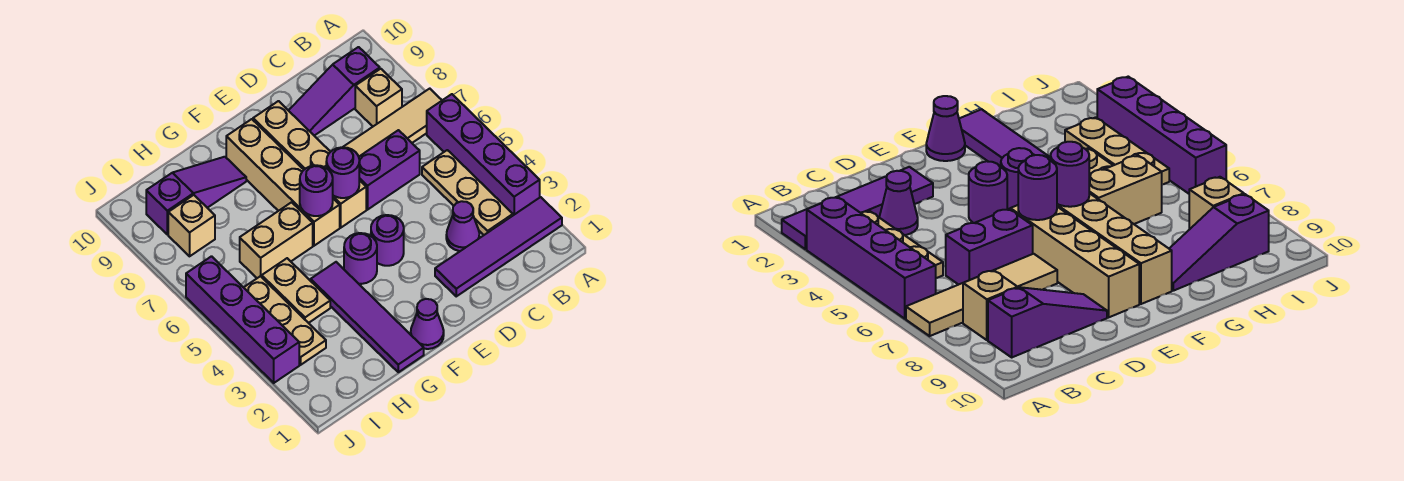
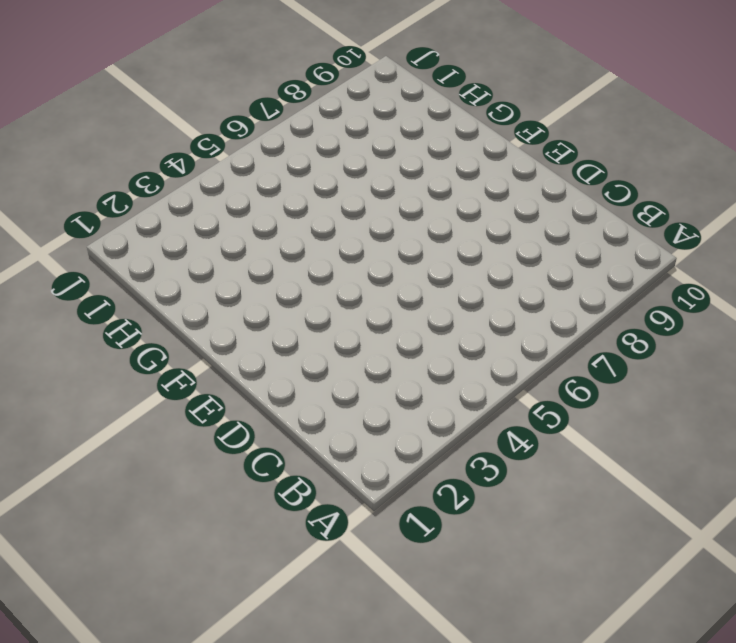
none -> purple tile A2:D2 level 1
none -> purple brick A3:A6 level 1
none -> tan tile A7:D7 level 1

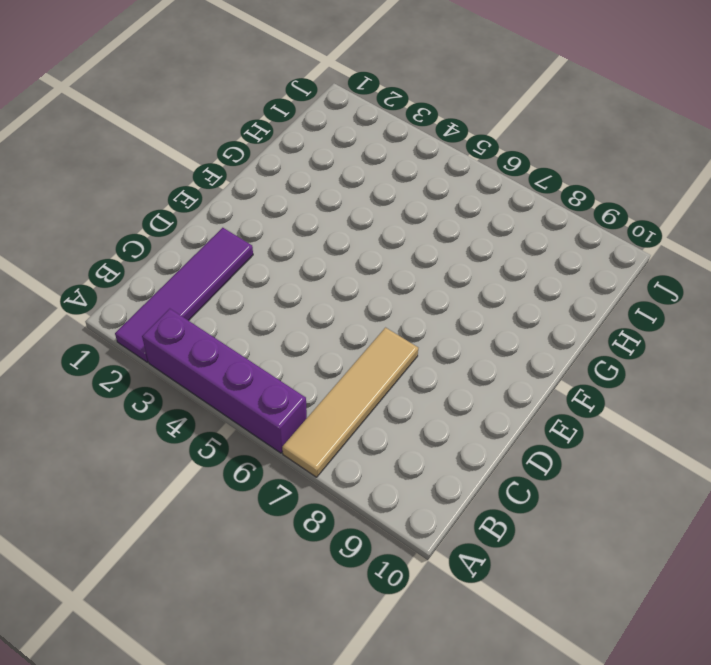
none -> tan plate B3:B5 level 1
none -> tan brick B8 level 1
none -> purple slope B9:D9 level 1 top B

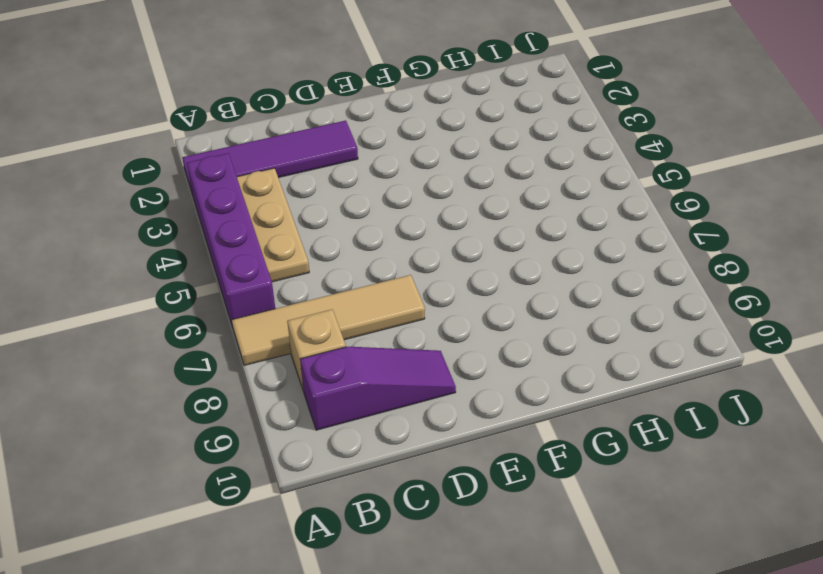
none -> purple cone C3 level 1
none -> purple brick C6:D6 level 1
none -> purple round brick E4 level 1

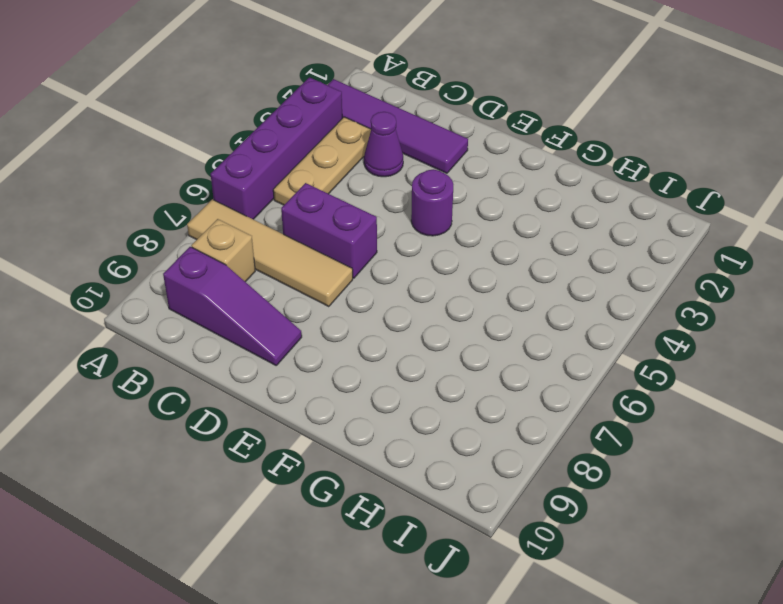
none -> tan brick E6:E9 level 1
none -> purple cone F1 level 1
none -> purple round brick F4 level 1

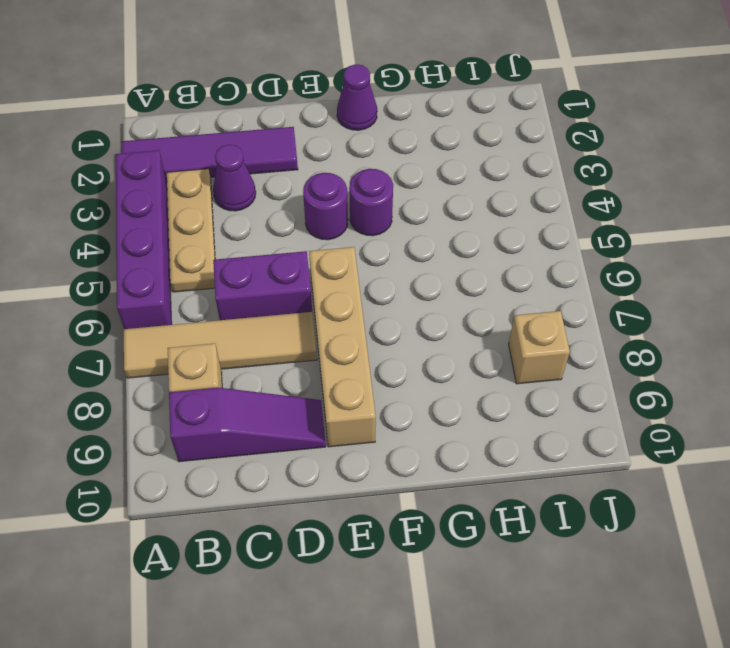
none -> tan brick F6:F9 level 1
none -> purple tile G1:G4 level 1
none -> tan brick G6:H6 level 1

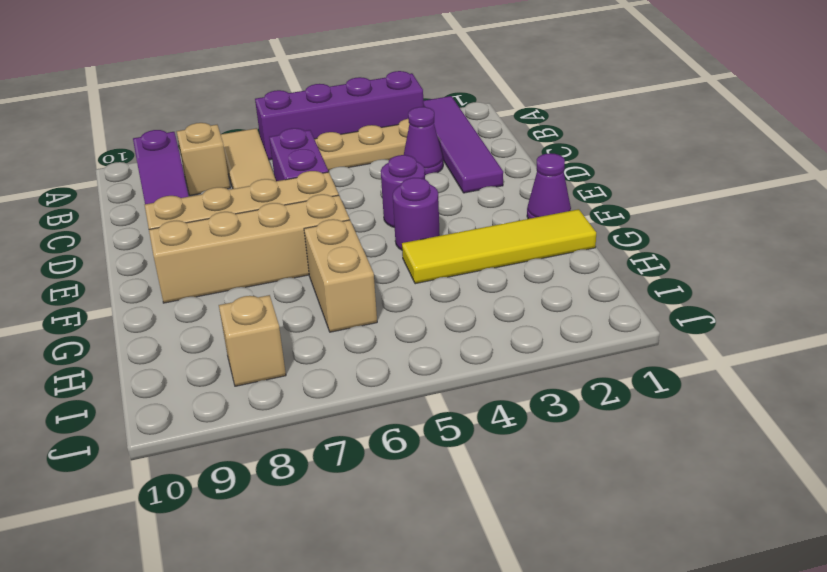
yellow tile G1:G4 level 1 -> purple tile G1:G4 level 1
none -> purple slope G9:I9 level 1 top I
none -> tan plate H4:H5 level 1
none -> tan plate I3:I5 level 1

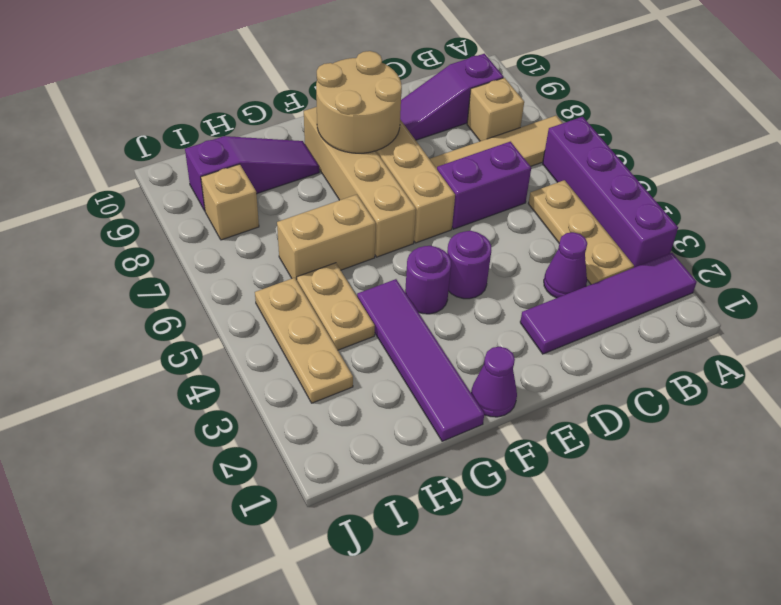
tan round brick E8:F9 level 2 -> none
none -> purple brick J3:J6 level 1
none -> purple round brick E6 level 2
none -> purple round brick F6 level 2

